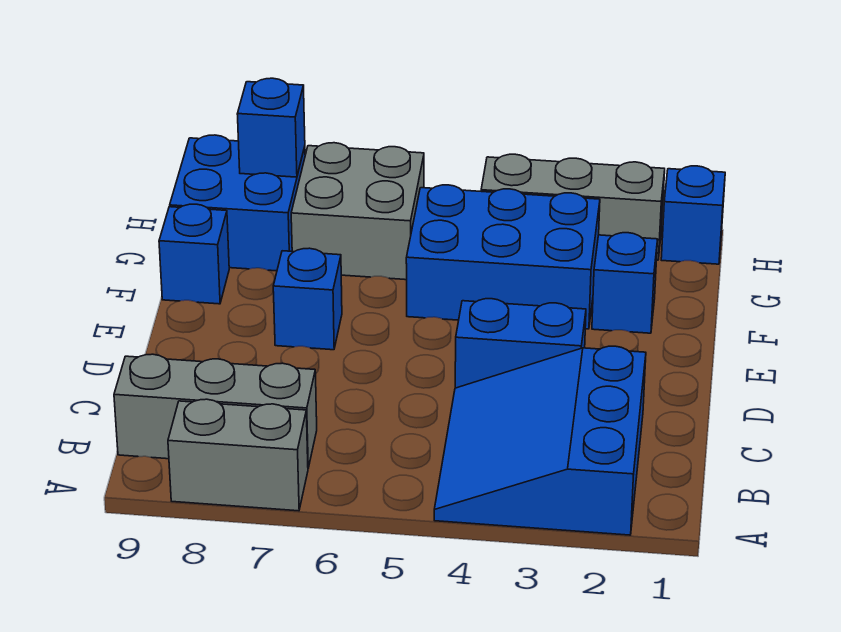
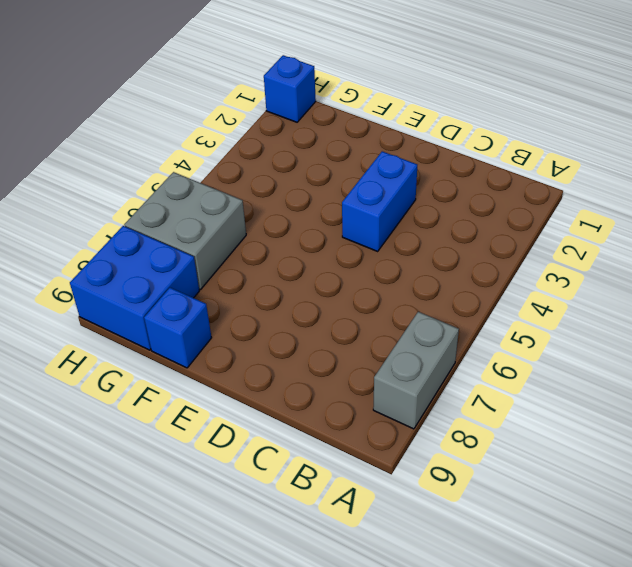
none -> blue slope A2:C4 level 1 top 2
none -> grey brick B7:B9 level 1
none -> blue brick E7 level 1

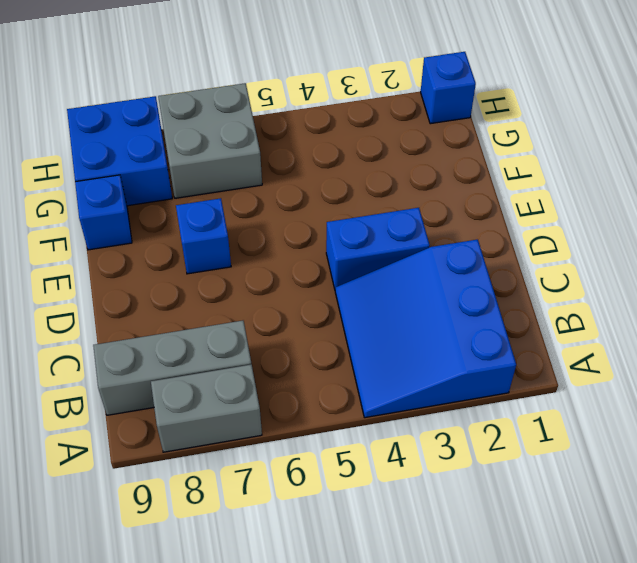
none -> blue brick F2 level 1
none -> blue brick F3:G5 level 1
none -> grey brick H2:H4 level 1

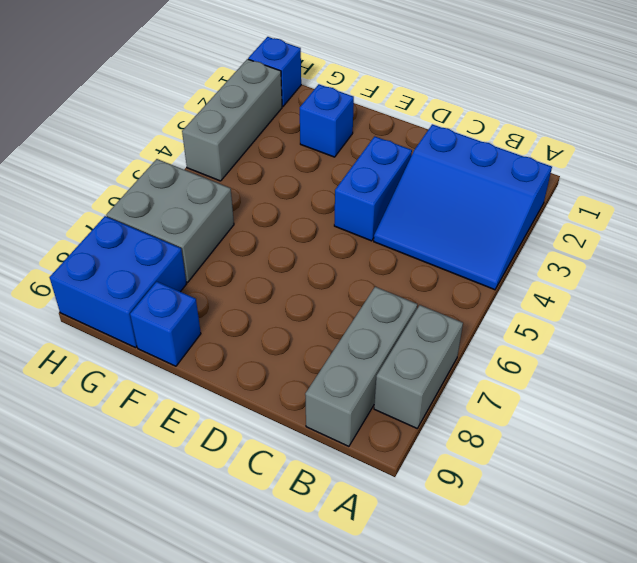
none -> blue brick E7 level 1
none -> blue brick F3:G5 level 1
none -> blue brick H8 level 2

